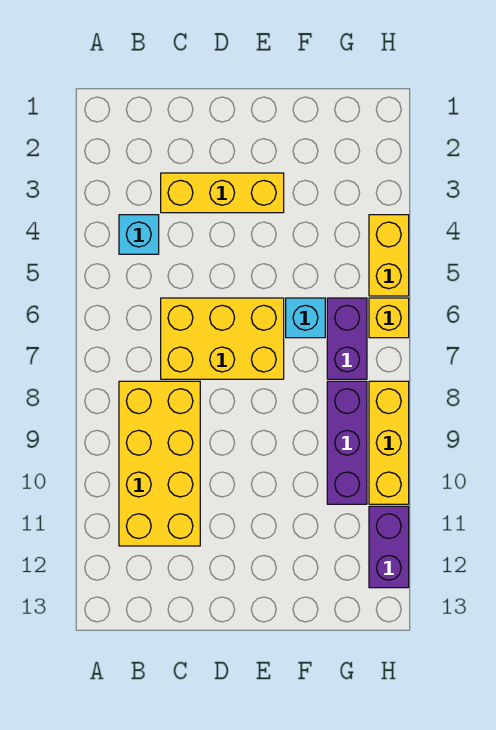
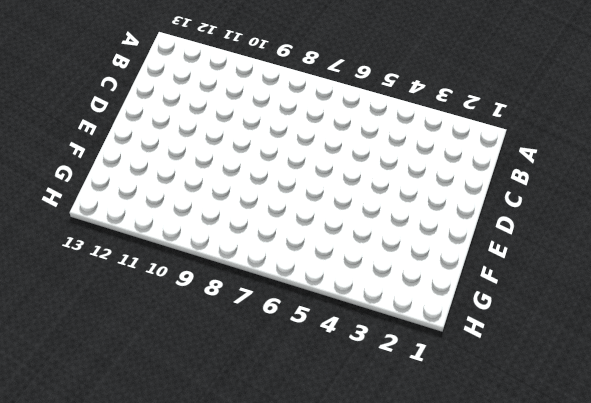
none -> cyan brick B4 level 1
none -> yellow brick B8:C11 level 1

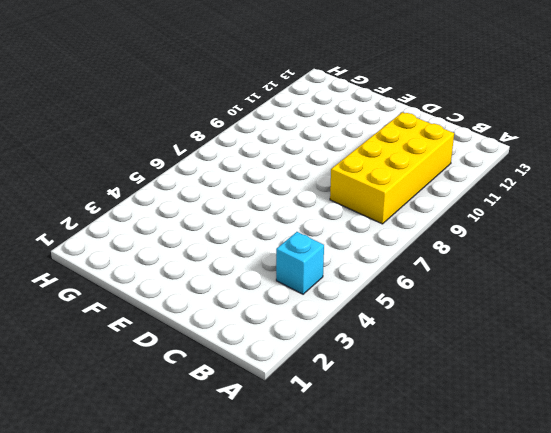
none -> yellow brick C3:E3 level 1
none -> yellow brick C6:E7 level 1

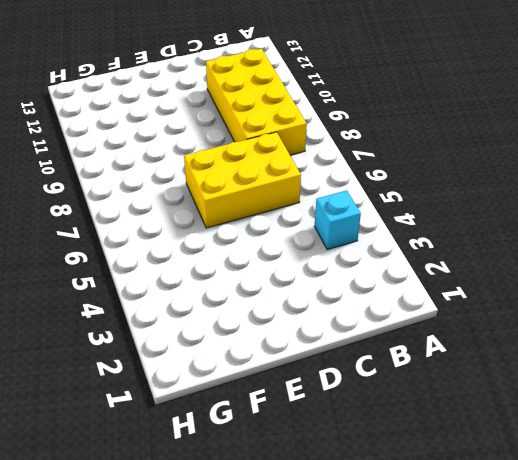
none -> yellow brick C3:E3 level 1
none -> cyan brick F6 level 1

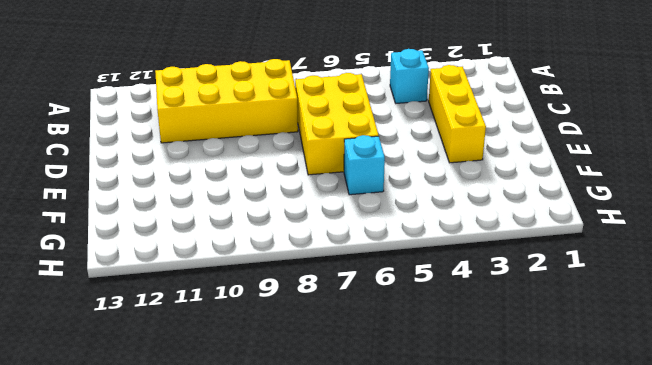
none -> purple brick G6:G7 level 1
none -> purple brick G8:G10 level 1

